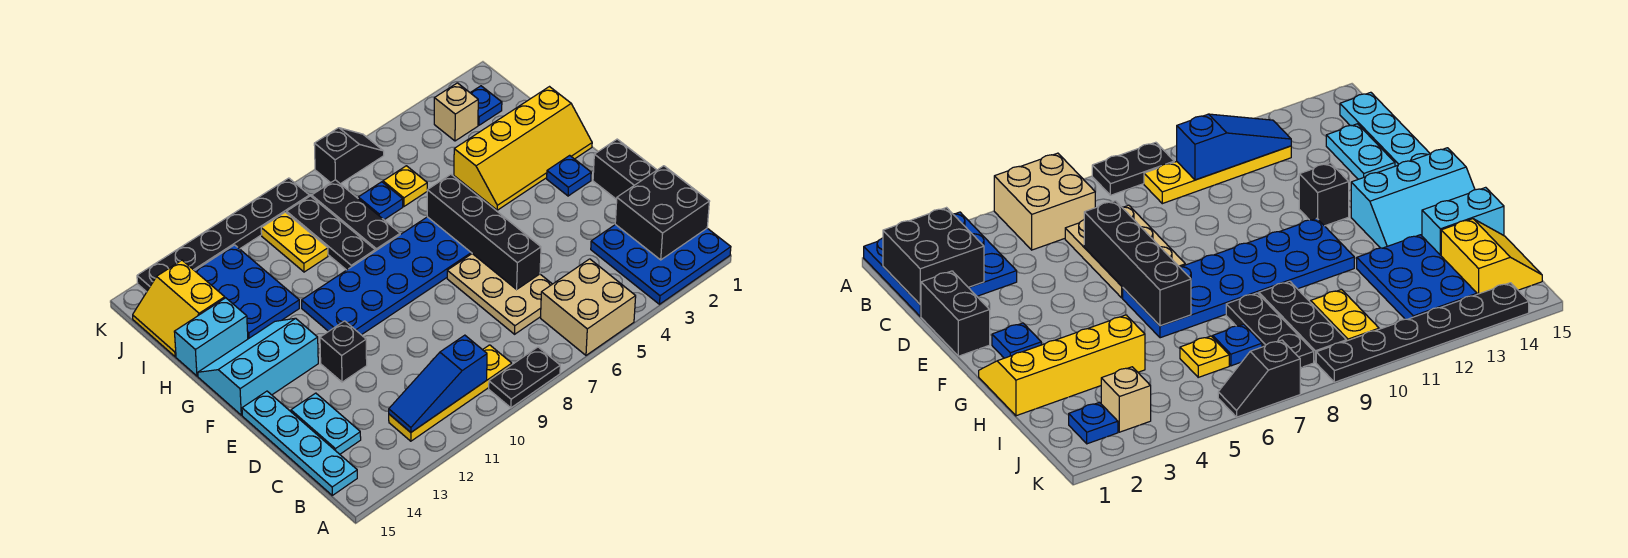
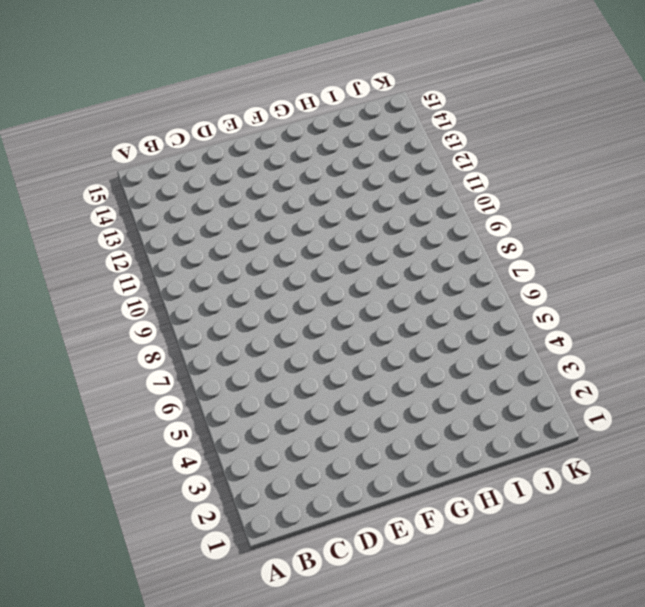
none -> blue plate A1:C3 level 1
none -> tan brick A5:B6 level 1
none -> black plate A8:A9 level 1

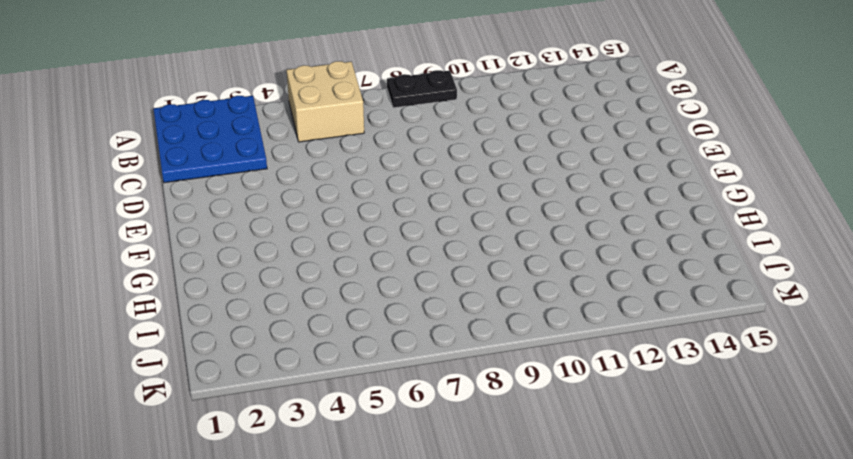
none -> yellow plate B9:B12 level 1
none -> cyan plate B15:E15 level 1
none -> tan plate C6:E7 level 1

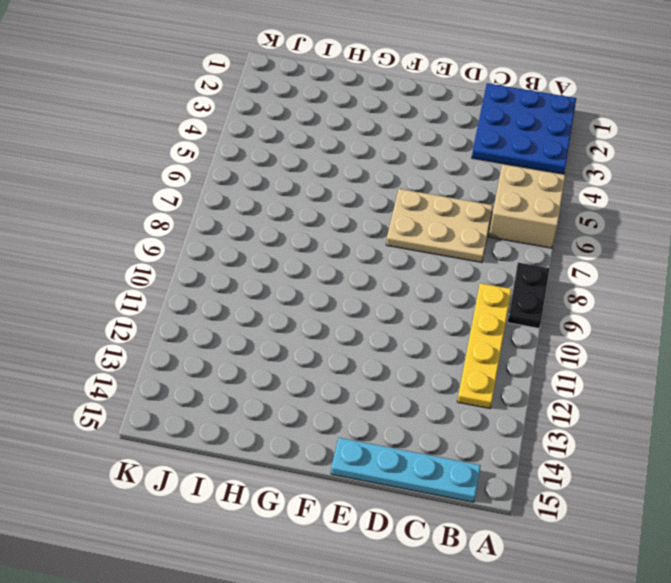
none -> cyan plate C14:D14 level 1
none -> black brick D1:E1 level 1
none -> black brick E12 level 1

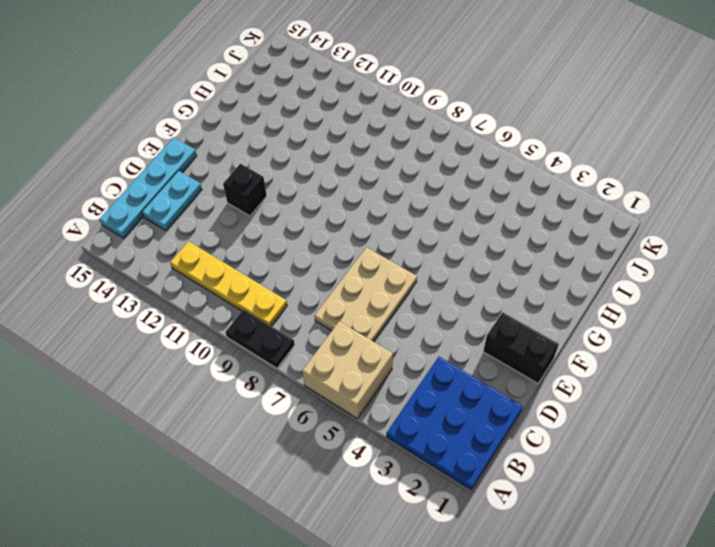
black brick E1:E2 level 1 -> black brick D1:E1 level 1
none -> blue plate F2 level 1
none -> blue plate F6:G11 level 1
none -> cyan slope F13:G15 level 1 top F

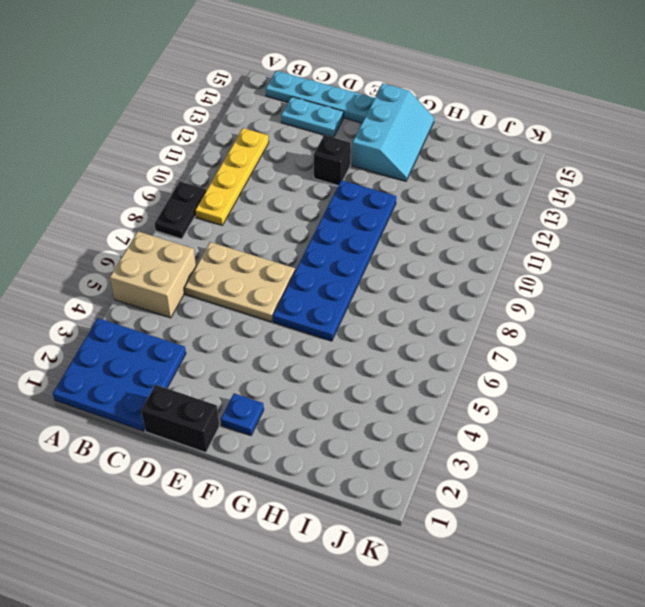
none -> yellow slope G1:H4 level 1 top H
none -> black plate H8:J8 level 1
none -> black plate H9:J9 level 1

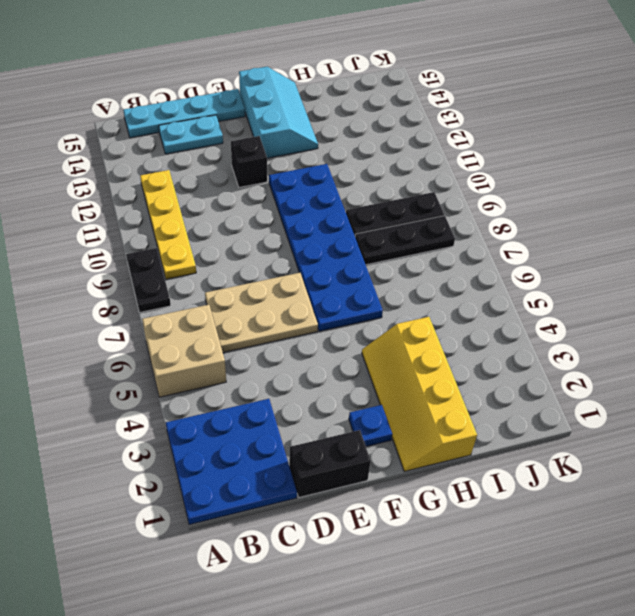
none -> blue plate H12:J13 level 1
none -> cyan brick H14:H15 level 1
none -> yellow plate I6 level 1

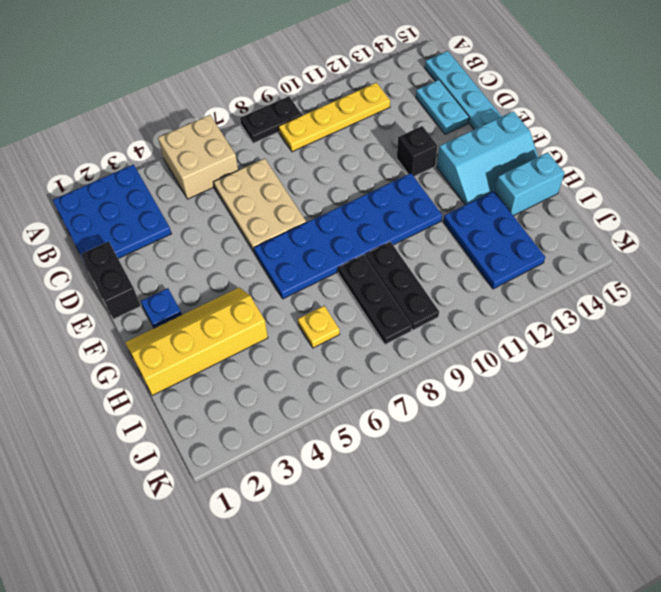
none -> blue plate I7 level 1
none -> yellow plate I10:J10 level 1
none -> yellow slope I14:J15 level 1 top 14

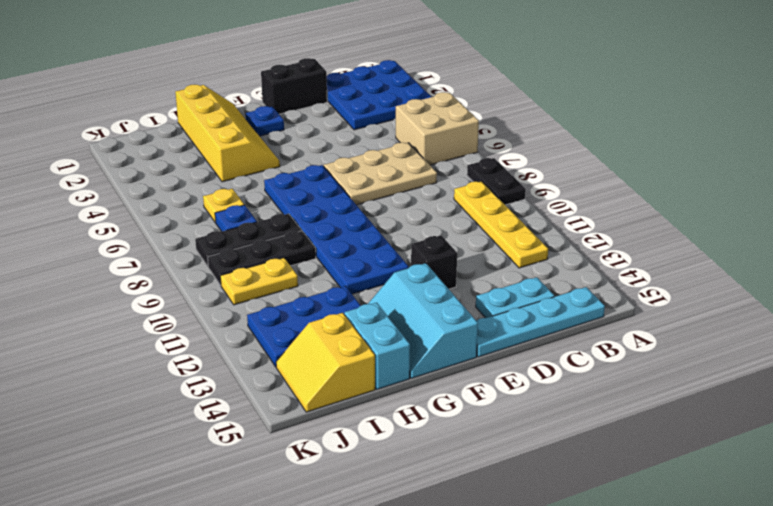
yellow slope I14:J15 level 1 top I -> yellow slope I14:J15 level 1 top 14
none -> blue plate J2 level 1
none -> tan brick J3 level 1
none -> black slope K6:K7 level 1 top 7

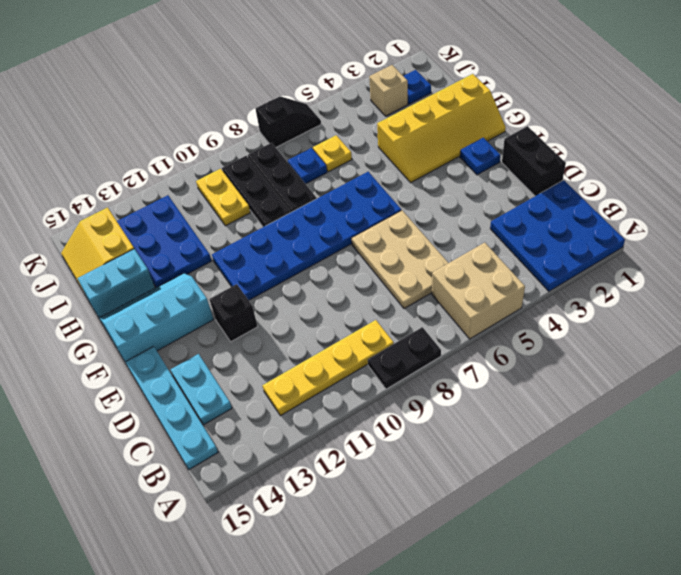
none -> black plate K9:K14 level 1
none -> black brick B1:C2 level 2
none -> blue slope B10:B12 level 2 top 10

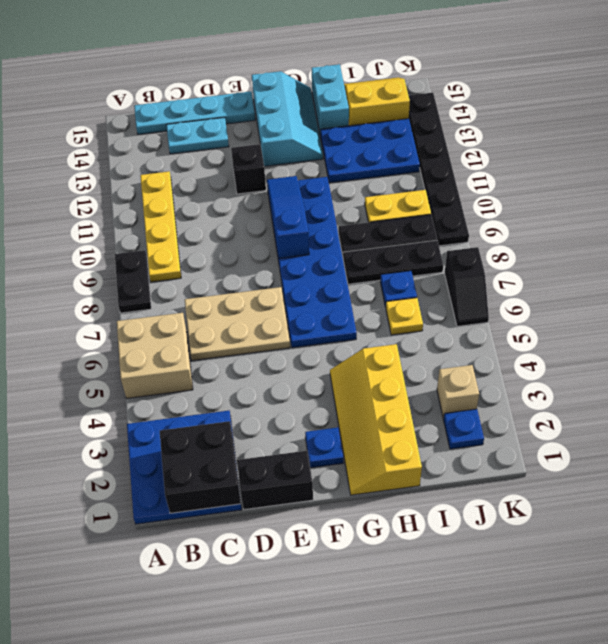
blue slope F9:F11 level 2 top 9 -> blue slope B10:B12 level 2 top 10
none -> black brick D6:G6 level 2

